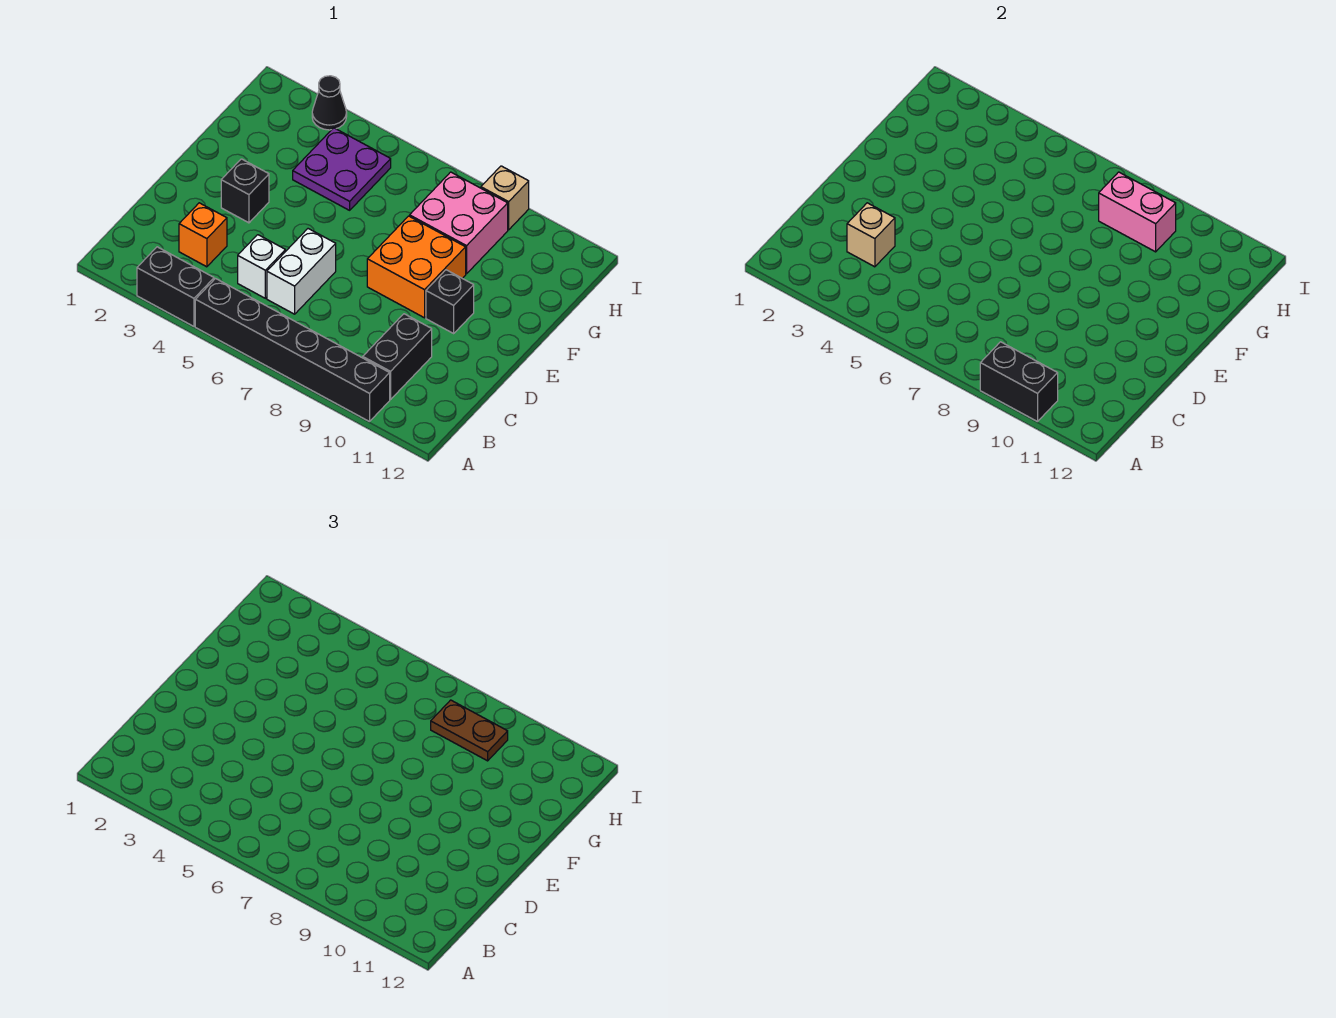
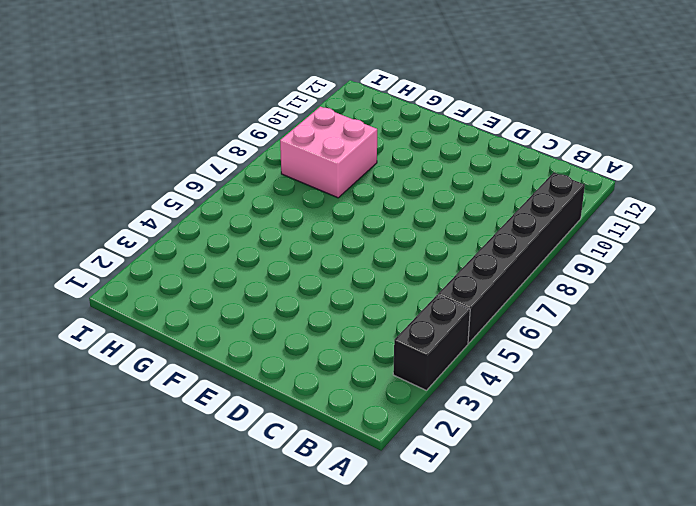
none -> black brick B10:C10 level 1
none -> orange brick C3 level 1
none -> white brick C5 level 1

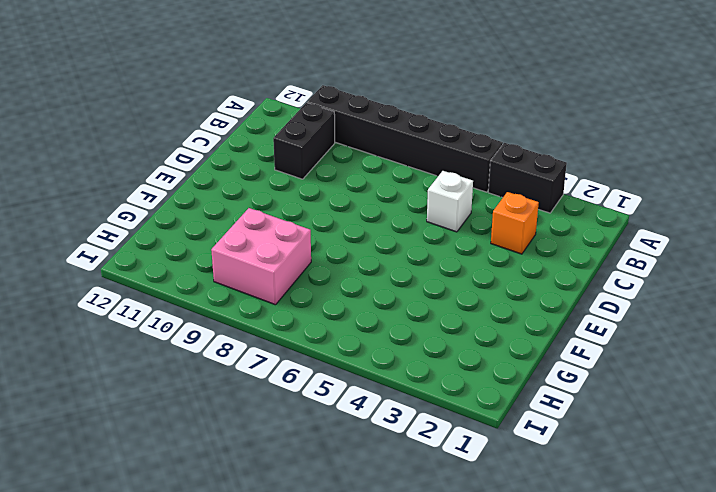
none -> white brick C6:D6 level 1
none -> black brick E3 level 1
none -> orange brick E8:F9 level 1

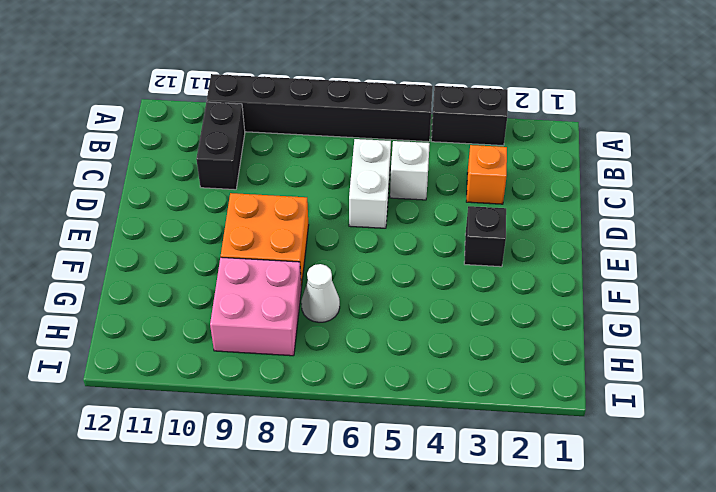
white cone G7 level 1 -> none
none -> black brick E10 level 1
none -> purple plate G4:H5 level 1
none -> black cone I3 level 1

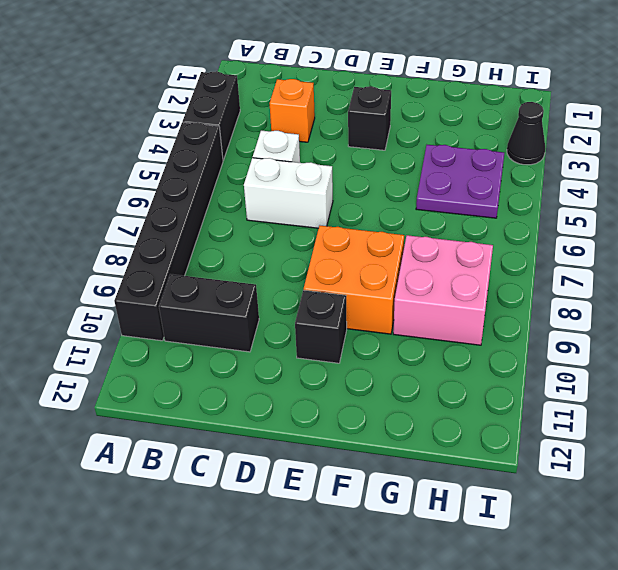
none -> tan brick I9 level 1
none -> black brick A9:A10 level 2
none -> tan brick C3 level 2

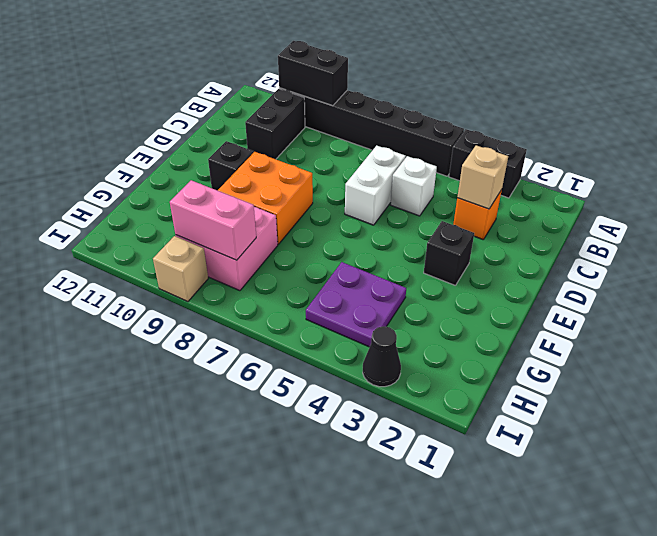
none -> brown plate H8:H9 level 3

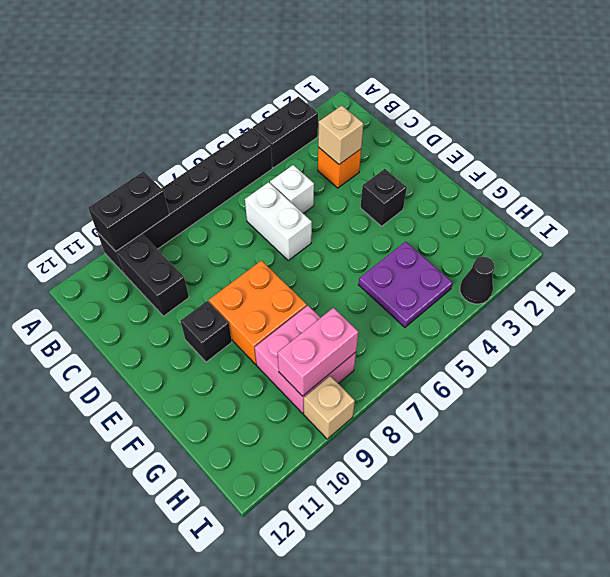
none -> brown plate H8:H9 level 3

